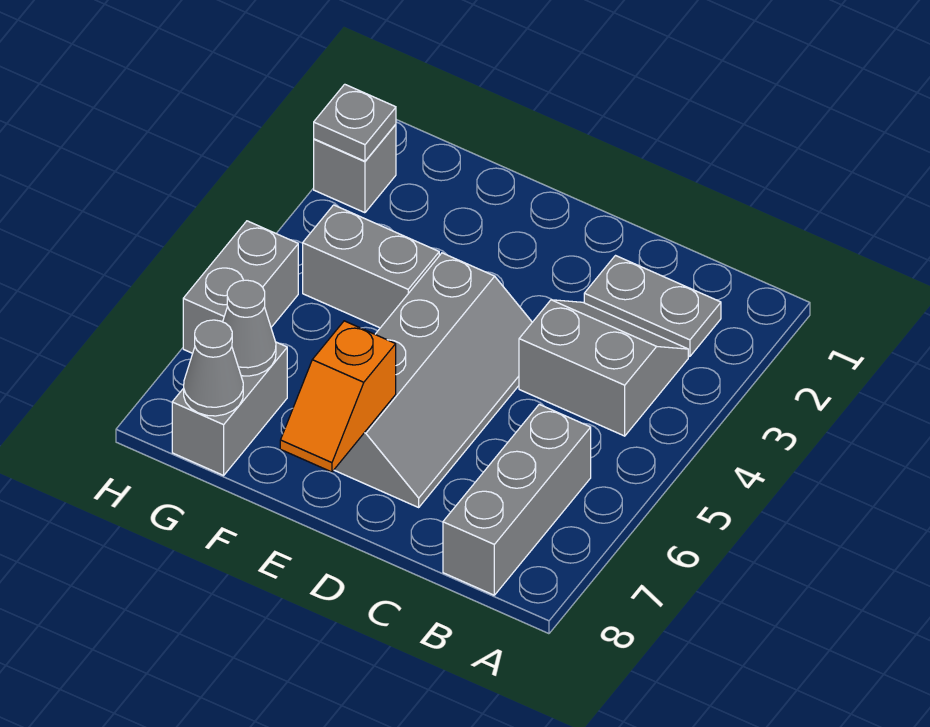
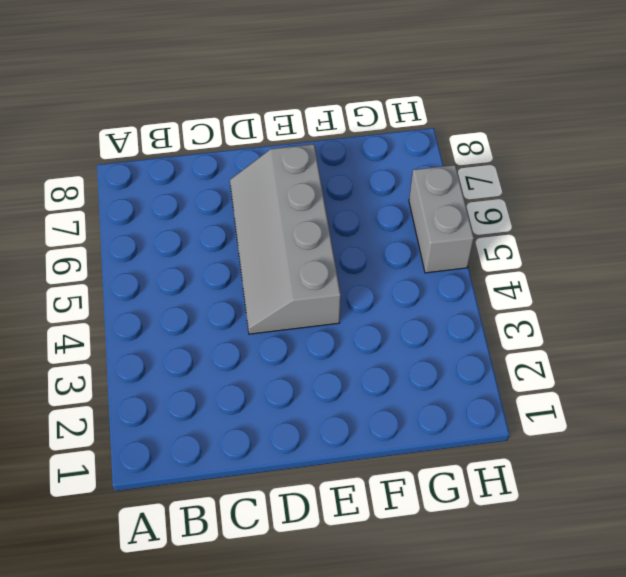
none -> grey plate B2:C2 level 1
none -> grey slope B3:C4 level 1 top 4
none -> grey brick B6:B8 level 1

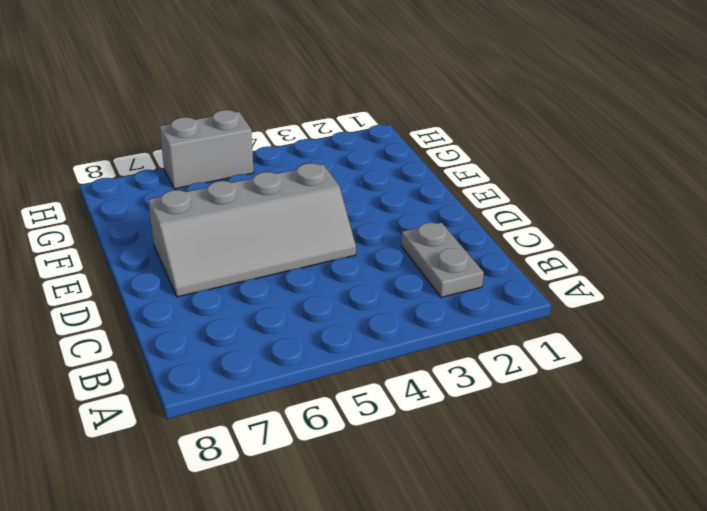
none -> grey slope B3:C4 level 1 top 4
none -> grey brick B6:B8 level 1
none -> grey brick F4:G4 level 1

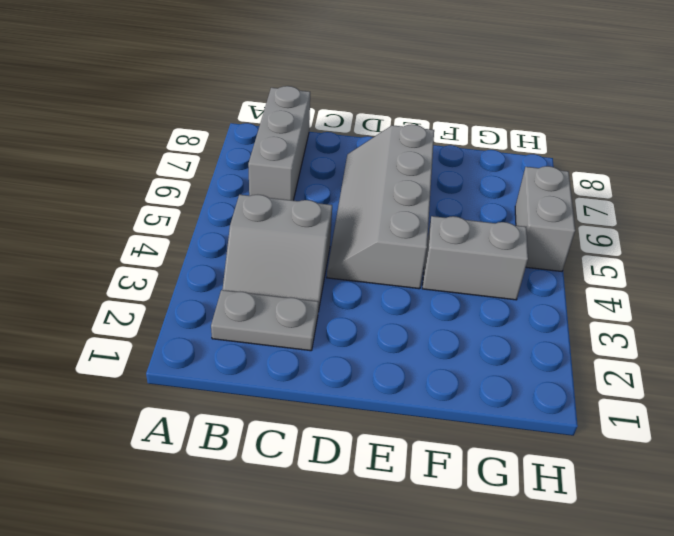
none -> grey brick G7:G8 level 1
none -> grey brick H2 level 1
none -> orange slope E7:E8 level 2 top 7

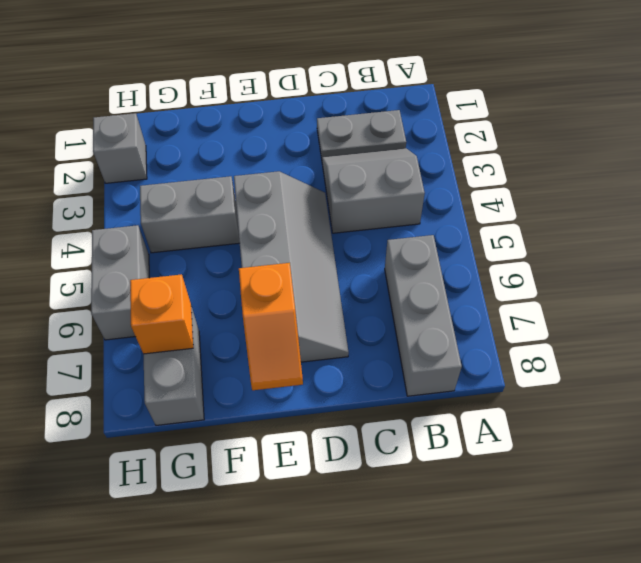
orange brick G7 level 2 -> grey cone G7 level 2
none -> grey cone G8 level 2
none -> grey plate H2 level 2

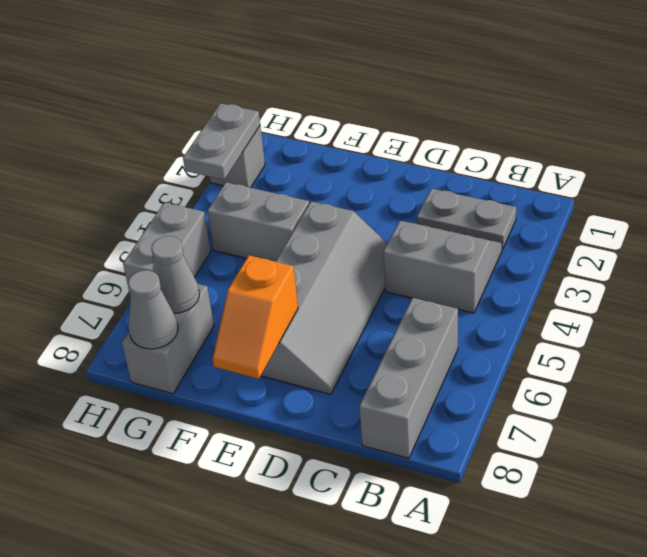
grey plate H2:H3 level 2 -> grey plate H2 level 2

